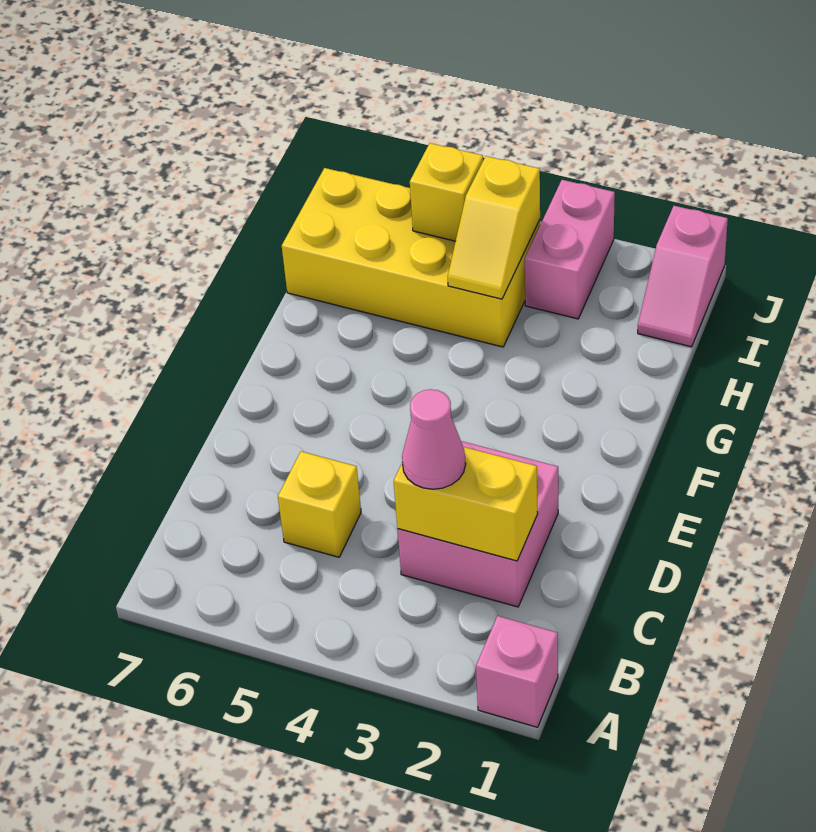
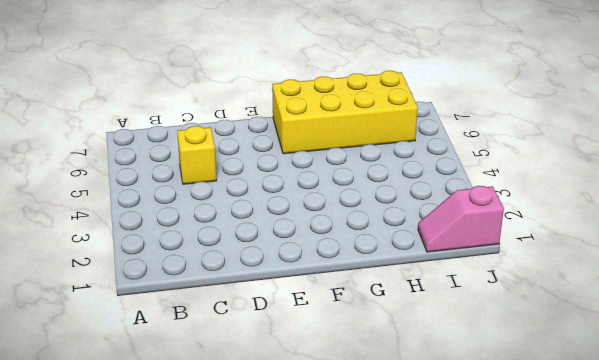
yellow brick F6:I7 level 1 -> yellow brick H4:I7 level 1
none -> pink brick A1 level 1
none -> pink brick C2:D3 level 1

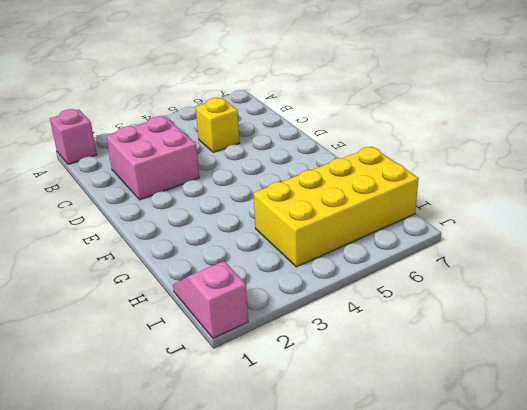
none -> pink brick I3:J3 level 1
none -> yellow brick C2:C3 level 2

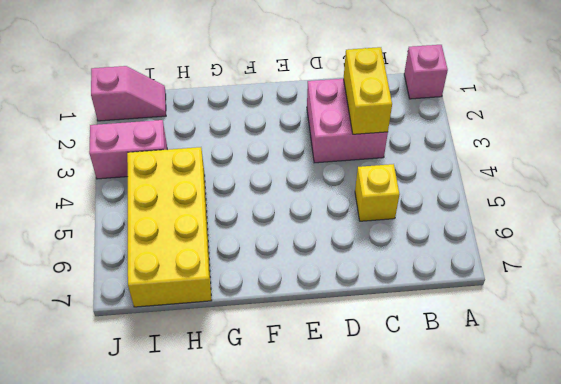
none -> yellow slope H4:I4 level 2 top I
none -> yellow brick I5 level 2

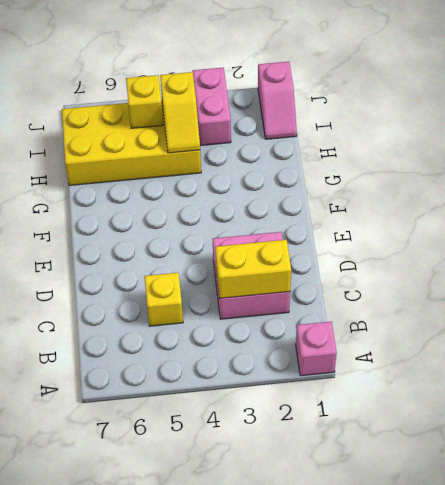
none -> pink cone C3 level 3

